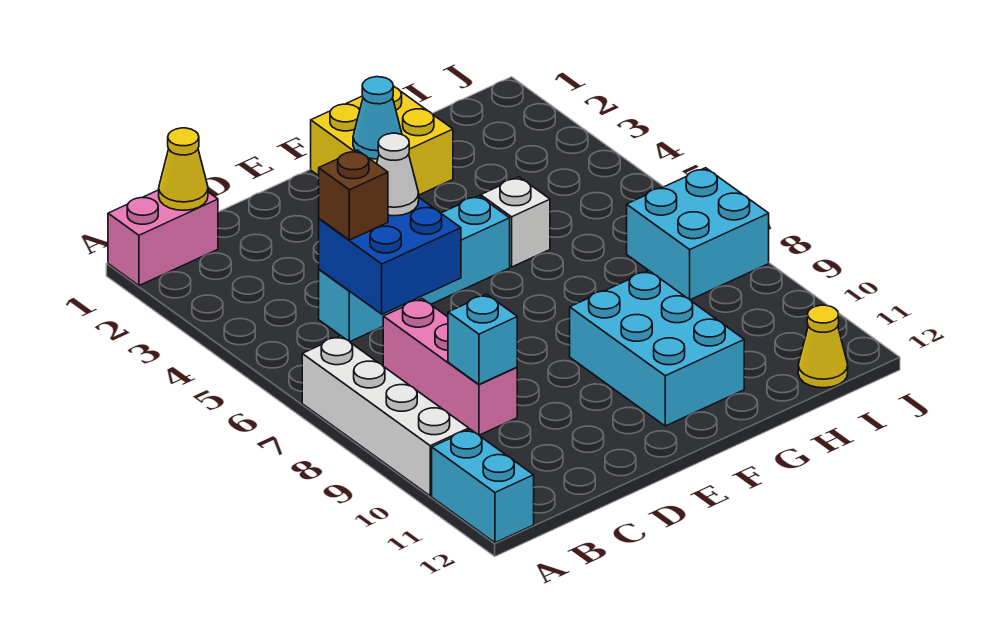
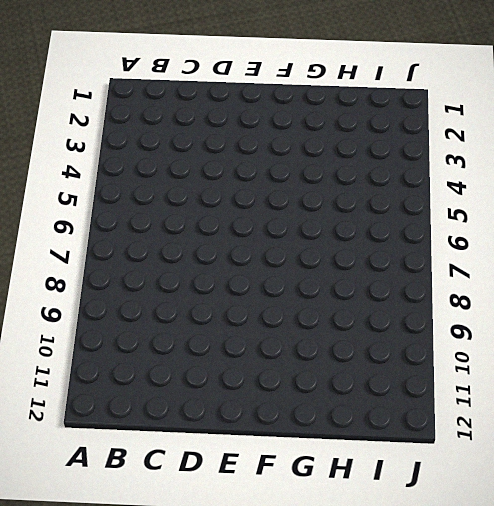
none -> pink brick A1:B1 level 1
none -> white brick A7:A10 level 1
none -> cyan brick A11:A12 level 1

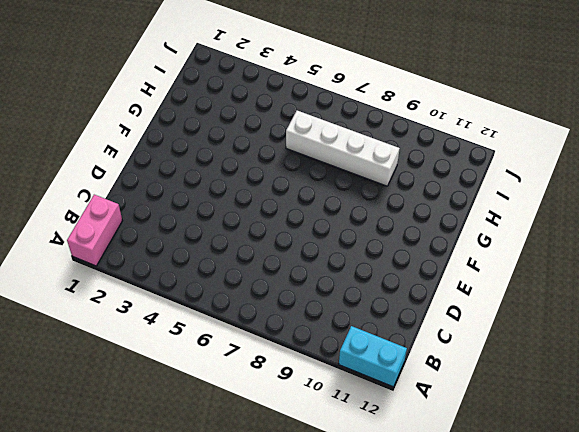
white brick H6:H9 level 1 -> white brick A7:A10 level 1
none -> cyan brick C5:F5 level 1
none -> pink brick C7:C9 level 1
none -> yellow brick F1:G2 level 1

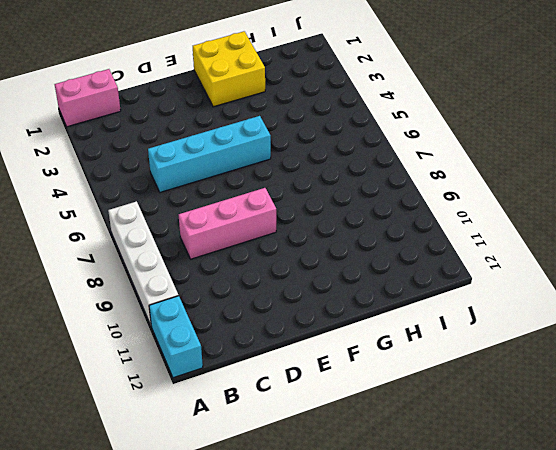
pink brick C8:E8 level 1 -> pink brick C7:C9 level 1
none -> cyan brick F9:G11 level 1
none -> white brick G5 level 1
none -> cyan brick I7:J8 level 1

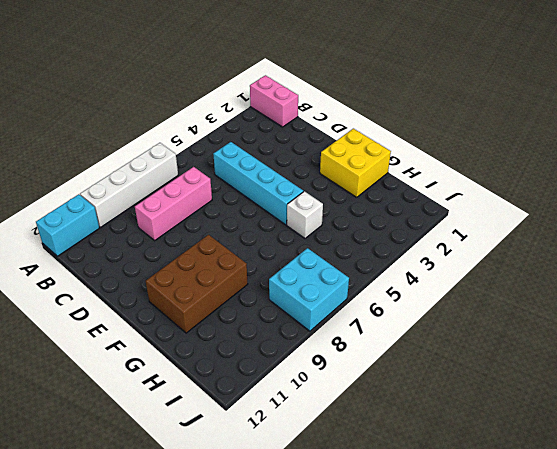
brown brick F9:G11 level 1 -> cyan brick F9:G11 level 1
none -> yellow cone I12 level 1
none -> yellow cone B1 level 2
none -> blue brick C5:D6 level 2

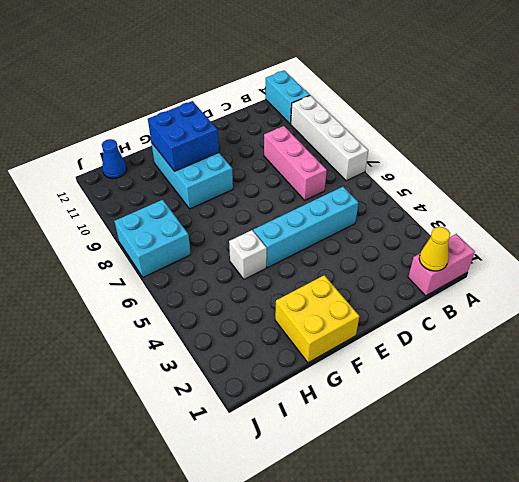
blue brick F10:G11 level 2 -> blue brick C5:D6 level 2
blue cone I12 level 1 -> yellow cone I12 level 1
none -> cyan brick C9 level 2
none -> cyan cone F2 level 2
none -> brown brick C5 level 3

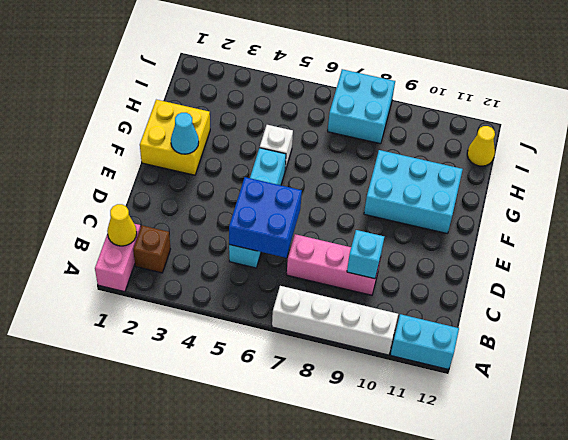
brown brick B2 level 1 -> brown brick C5 level 3
none -> white cone D5 level 3

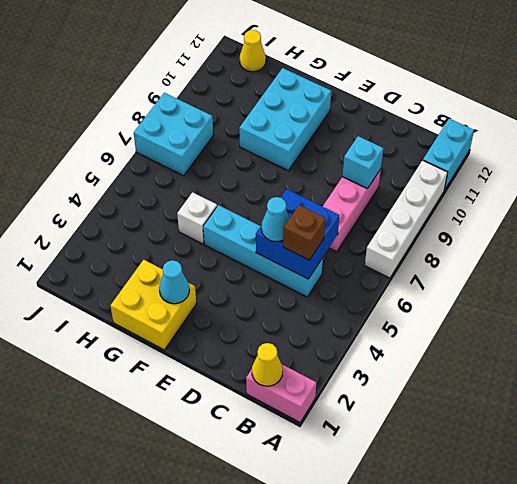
cyan cone D5 level 3 -> white cone D5 level 3

